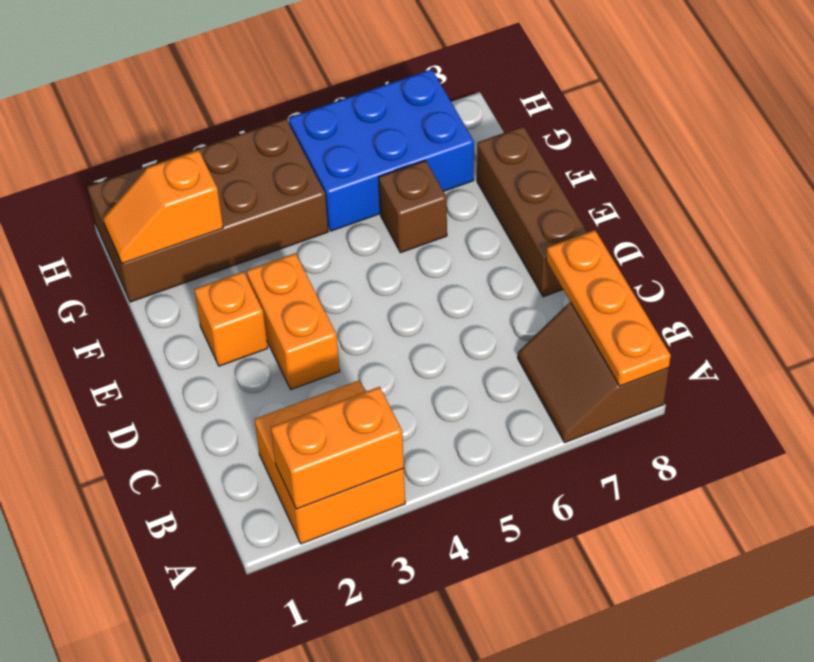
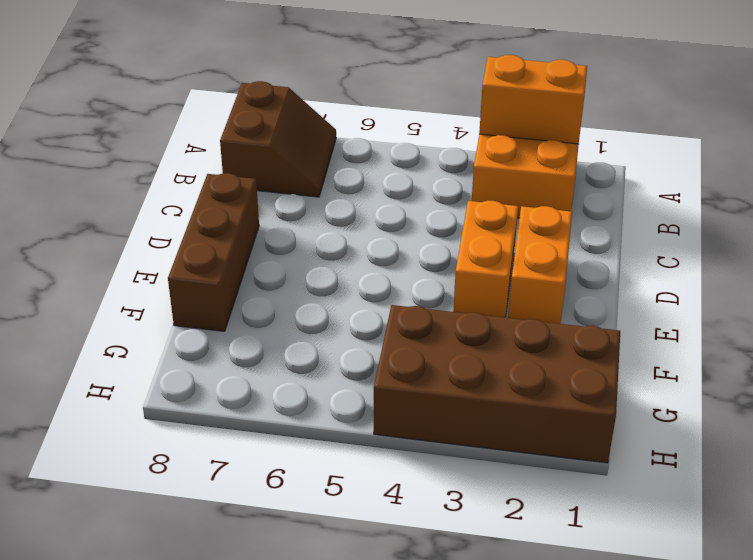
orange brick D2:E2 level 1 -> orange brick E2 level 1
none -> brown brick F6 level 1
none -> blue brick G5:H7 level 1

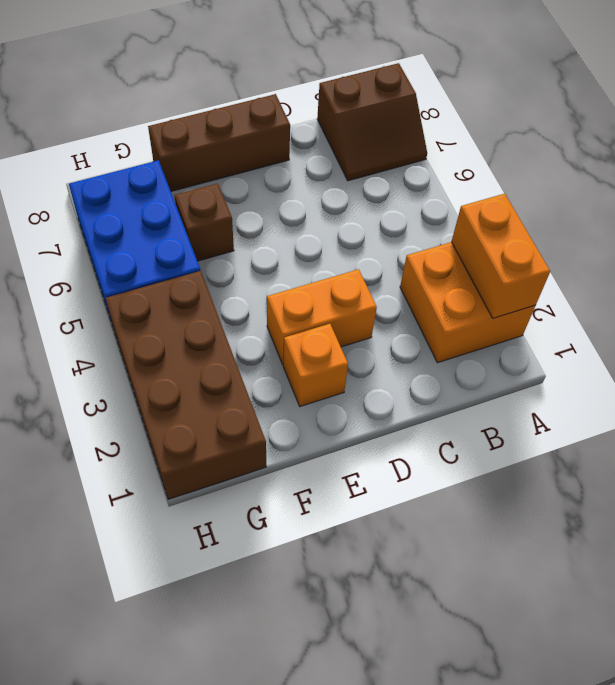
none -> orange plate A8:C8 level 2
none -> orange slope G1:G2 level 2 top 2

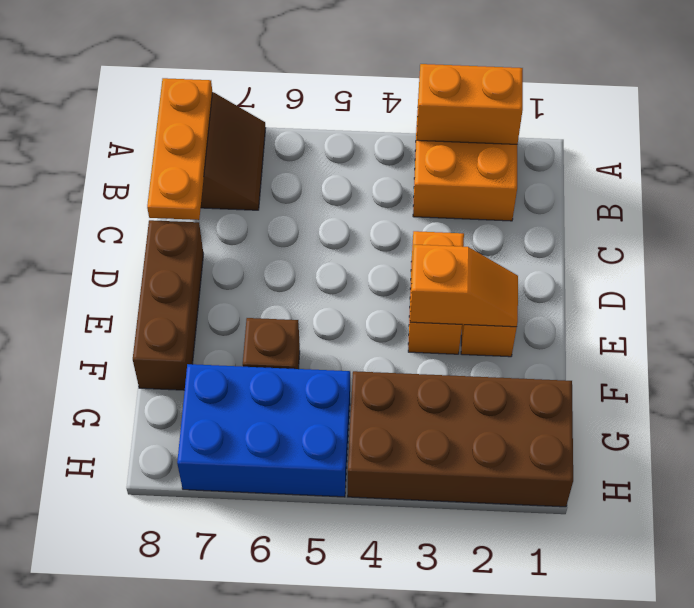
orange slope E2:E3 level 2 top 3 -> orange slope G1:G2 level 2 top 2

